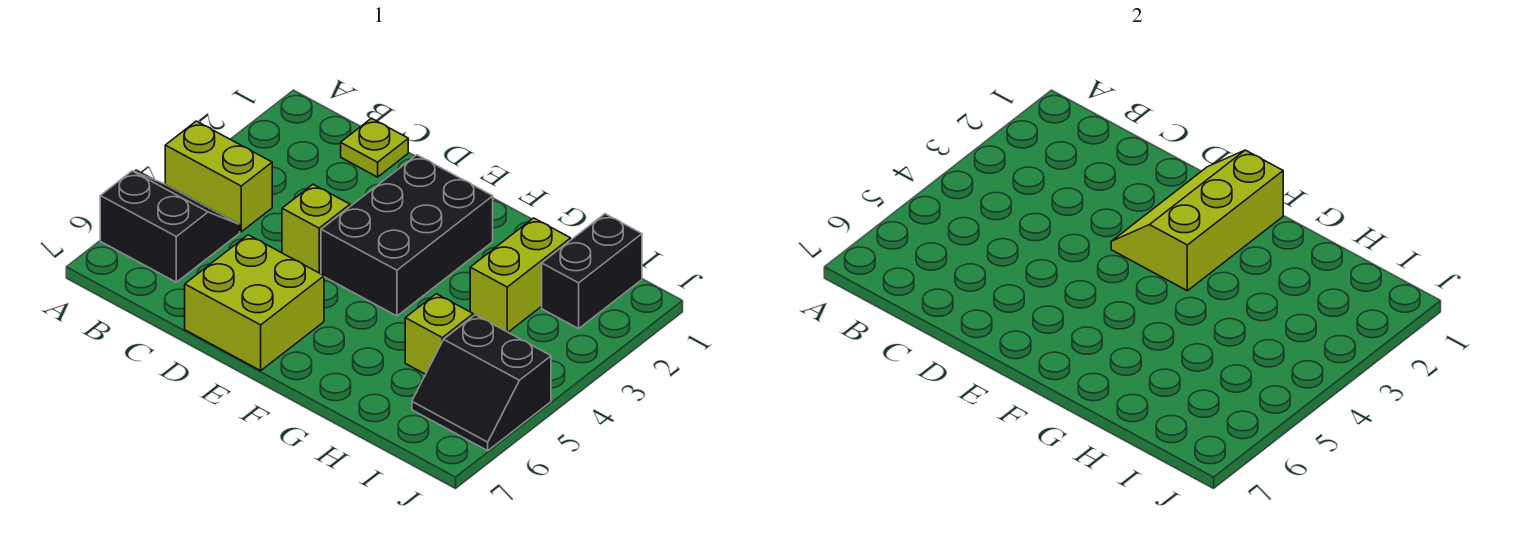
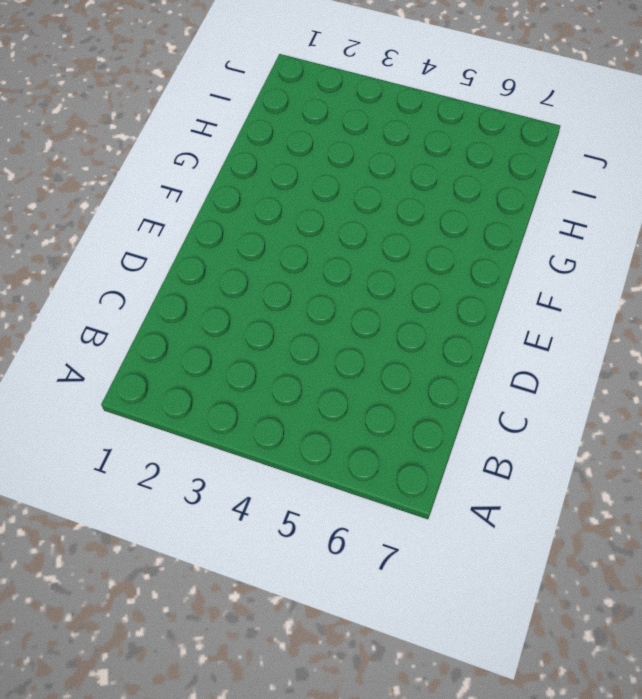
none -> lime brick A4:B4 level 1
none -> black slope A5:B6 level 1 top 6

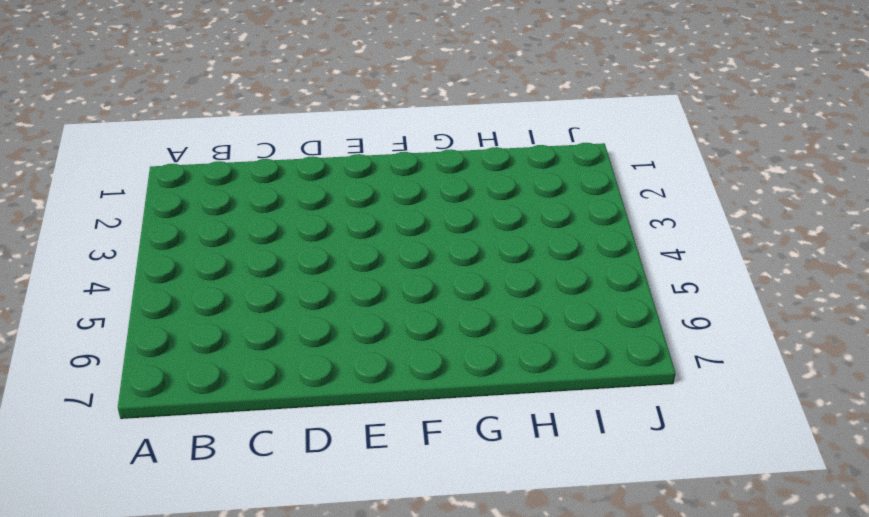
none -> lime brick A4:B4 level 1
none -> black slope A5:B6 level 1 top 6

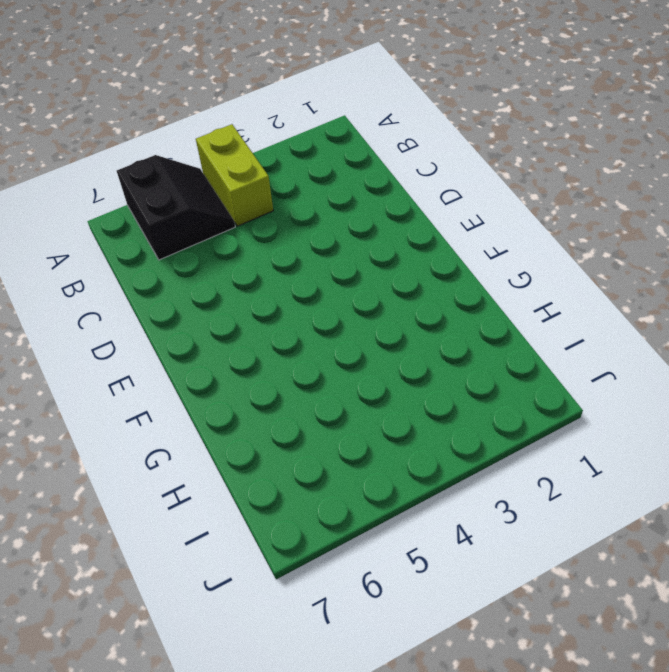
none -> lime plate C1 level 1
none -> lime brick D4 level 1

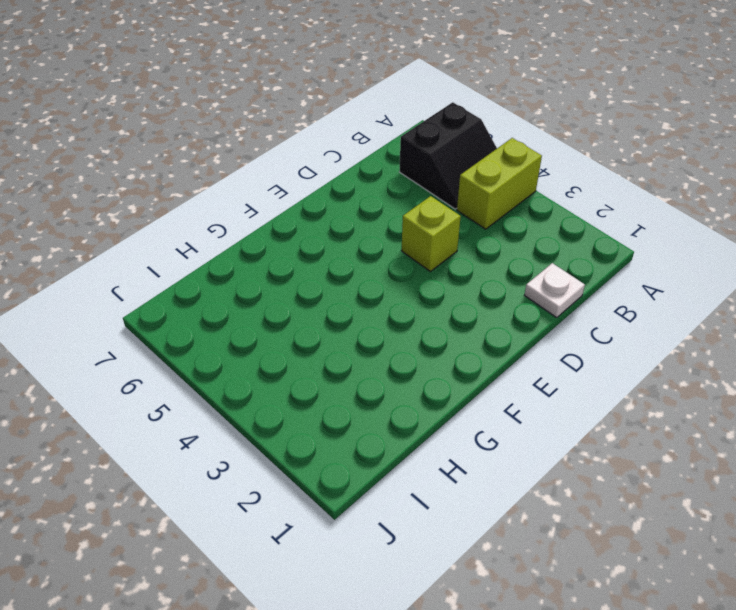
white plate C1 level 1 -> lime plate C1 level 1
none -> lime brick D6:E7 level 1
none -> black brick E2:F4 level 1

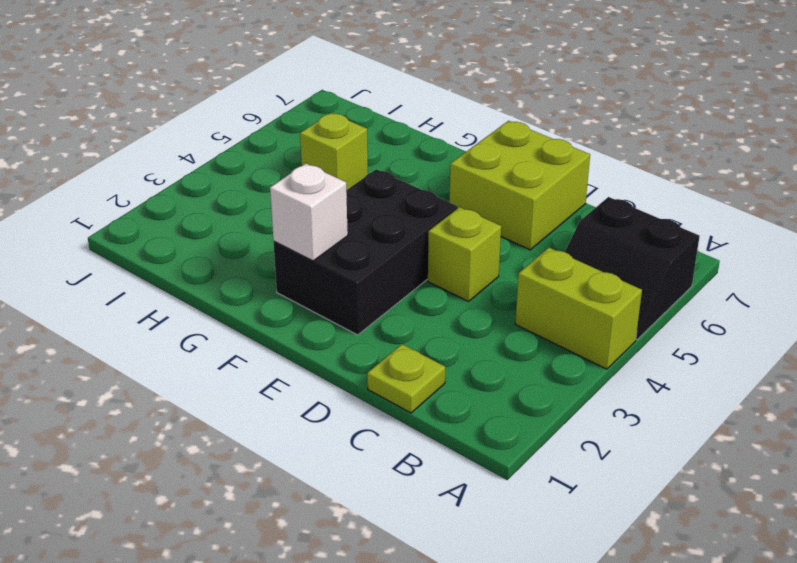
white brick F2 level 2 -> lime slope E1:F3 level 2 top F
none -> lime brick H2:H3 level 1
none -> black brick I1:I2 level 1

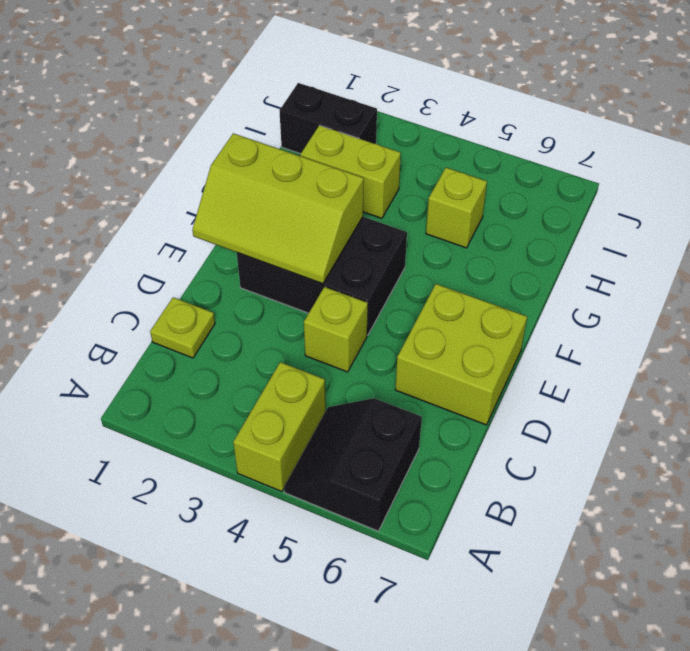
none -> black slope I5:J6 level 1 top 5

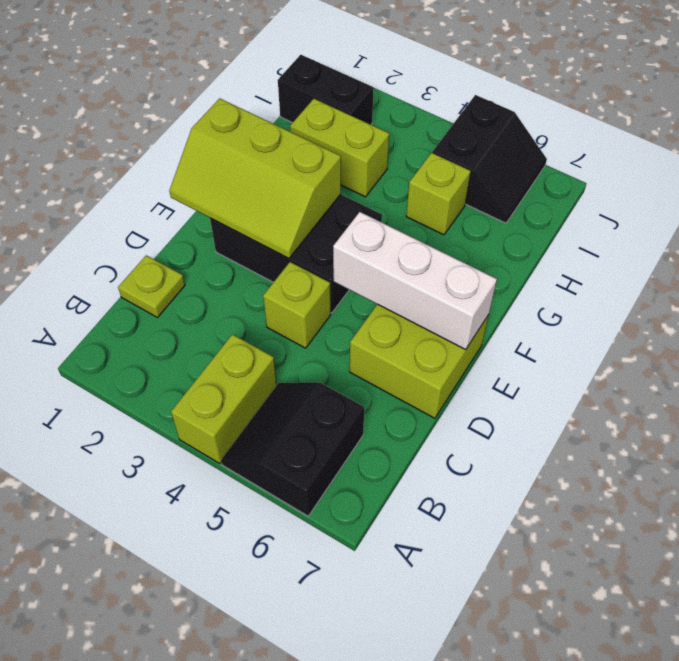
white brick E5:E7 level 2 -> none

